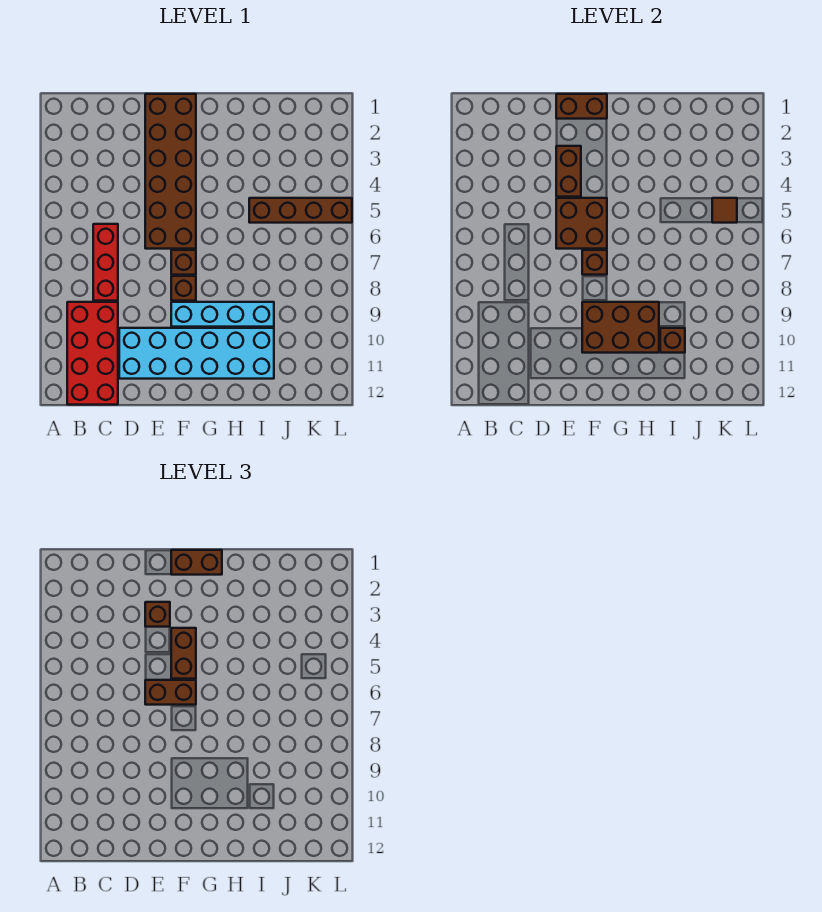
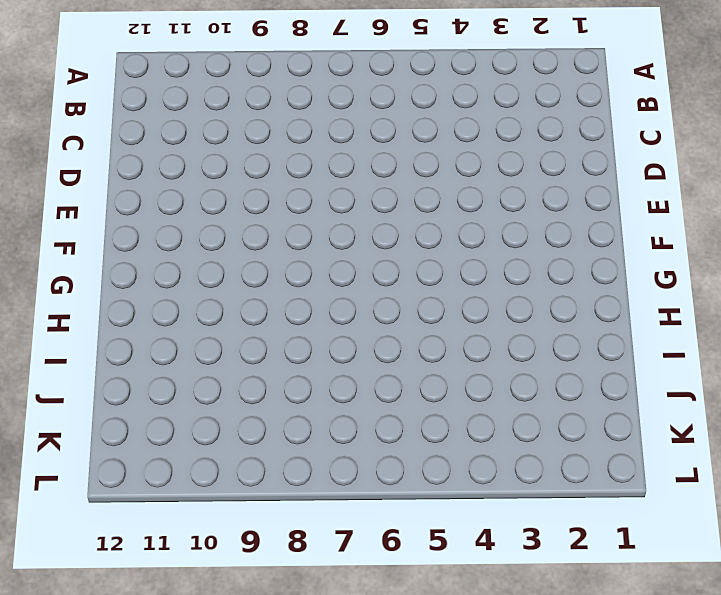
none -> red brick B9:C12 level 1
none -> red brick C6:C8 level 1
none -> cyan brick D10:I11 level 1

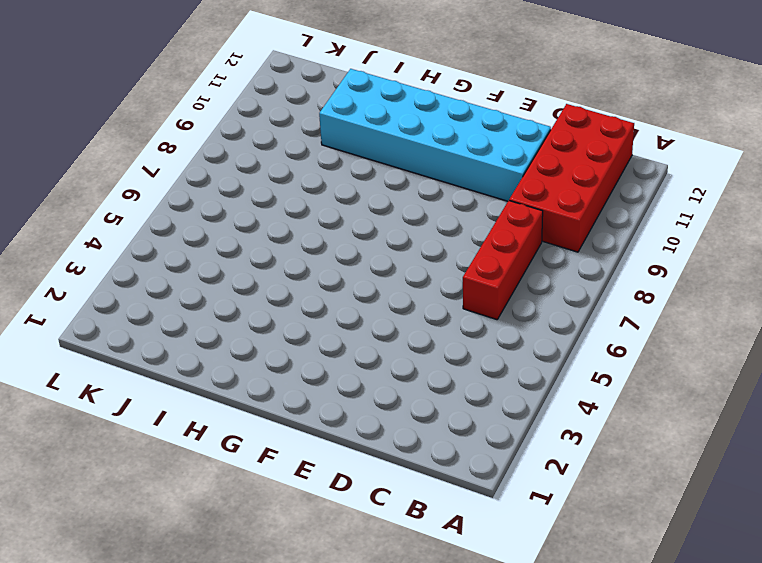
none -> brown brick E1:F6 level 1
none -> brown brick F7 level 1
none -> brown brick F8 level 1

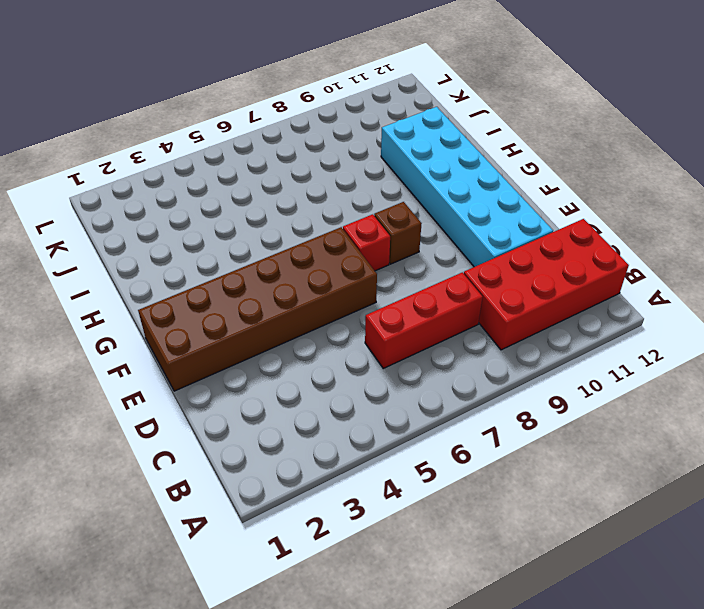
red brick F7 level 1 -> brown brick F7 level 1
none -> cyan brick F9:I9 level 1
none -> brown brick I5:L5 level 1
none -> brown brick E1:F1 level 2

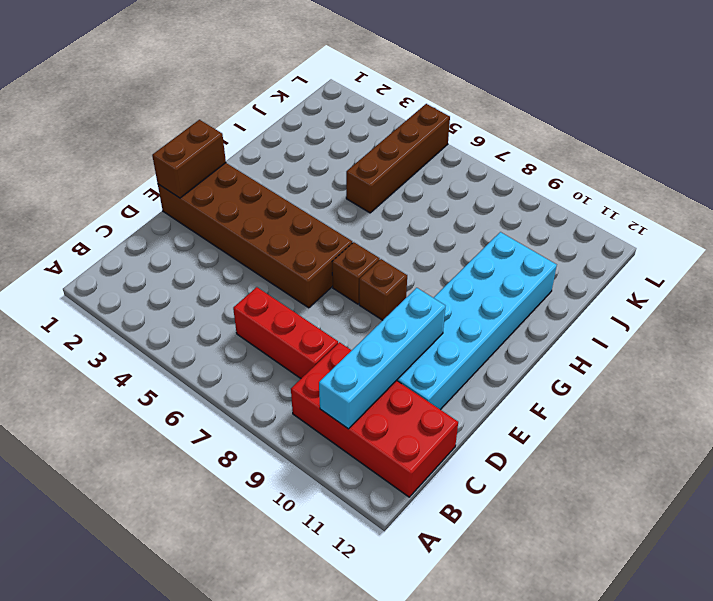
cyan brick B10:E10 level 2 -> cyan brick F9:I9 level 1
none -> brown brick E3:E4 level 2
none -> brown brick E5:F6 level 2
none -> brown brick F7 level 2

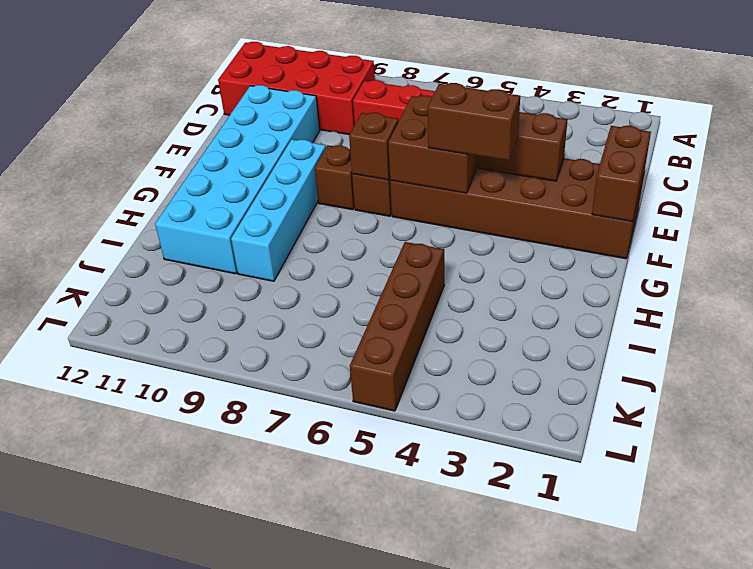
none -> brown brick F9:H10 level 2
none -> brown brick I10 level 2
none -> brown tile K5 level 2

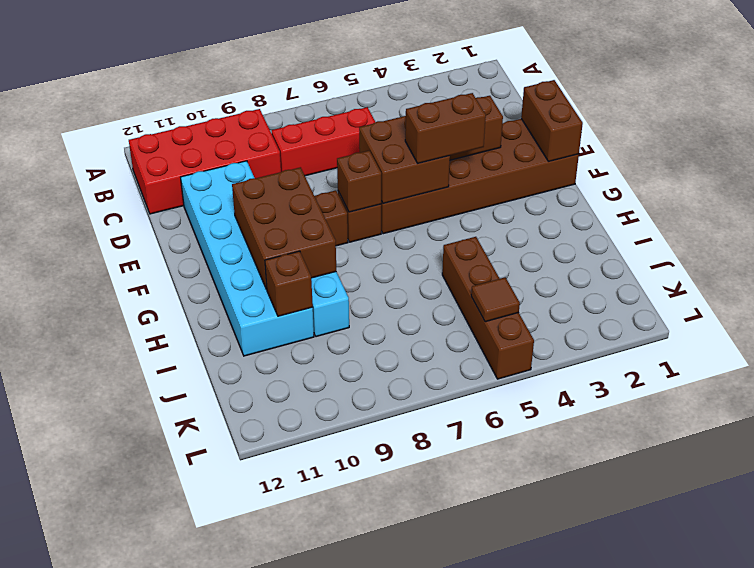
none -> brown brick E3 level 3
none -> brown brick E6:F6 level 3
none -> brown brick F1:G1 level 3

